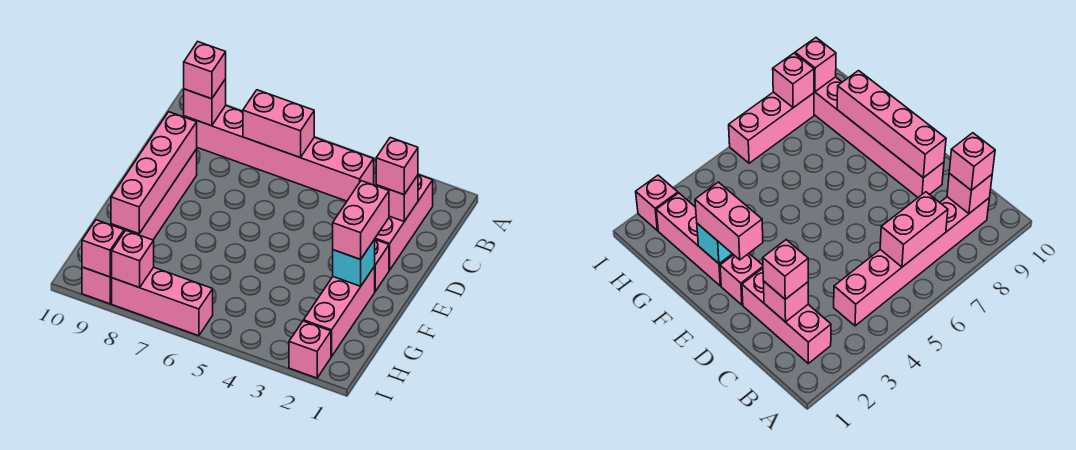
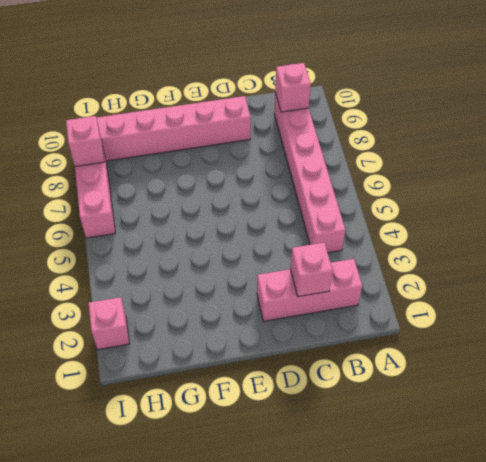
none -> pink brick E2 level 1
none -> pink brick F2:H2 level 1
none -> pink brick B6:B7 level 2

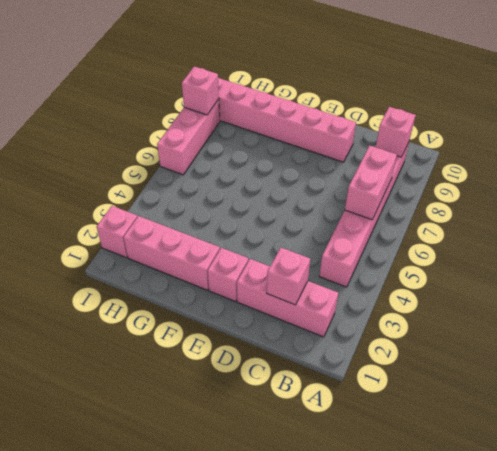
none -> pink brick D9:G9 level 2
none -> cyan brick F2 level 2
none -> pink brick I9 level 2

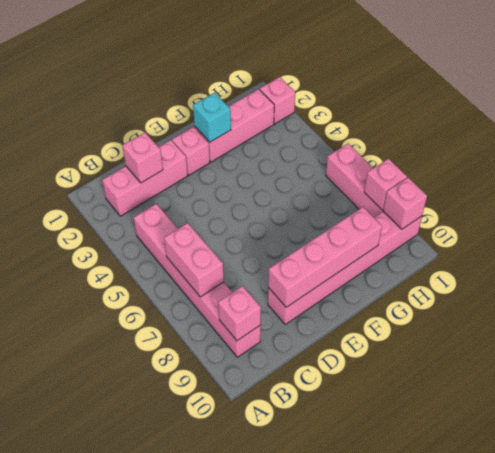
none -> pink brick B9 level 3
none -> pink brick C2 level 3
none -> pink brick E2:F2 level 3

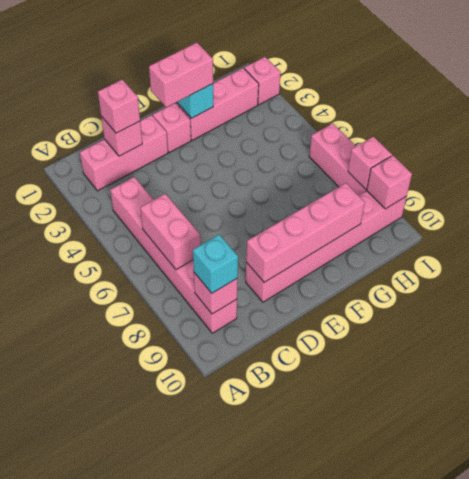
cyan brick B9 level 3 -> pink brick B9 level 3

